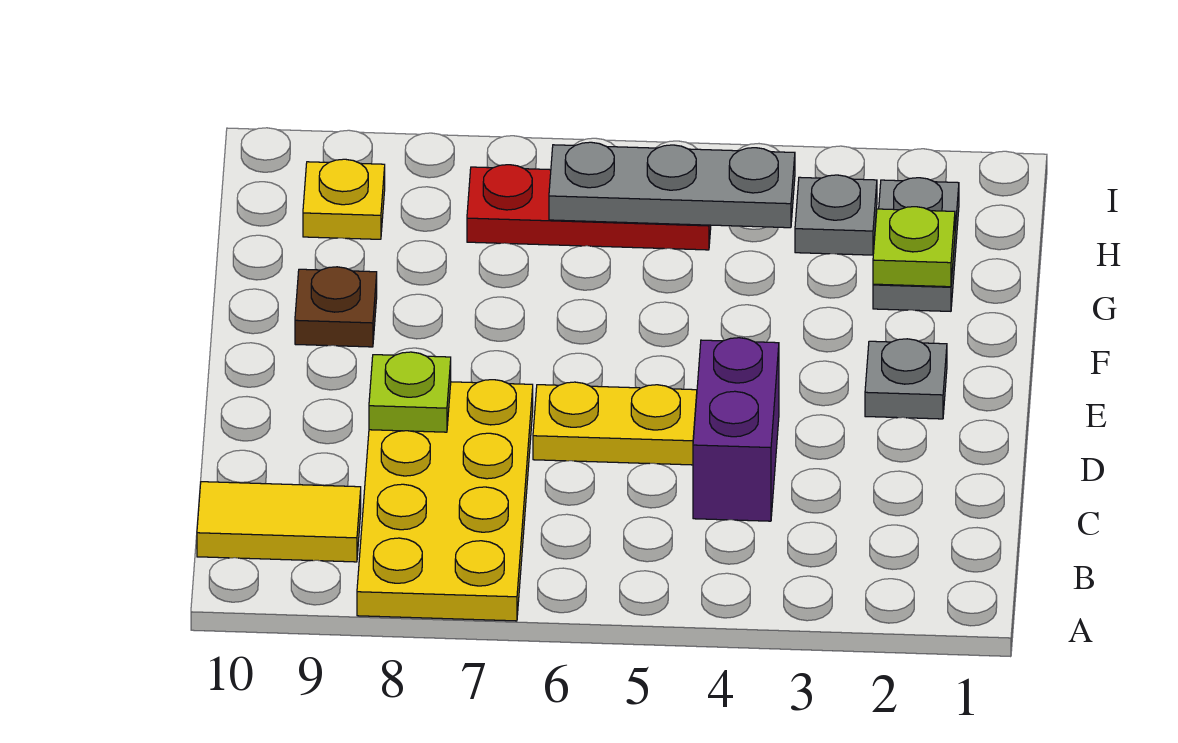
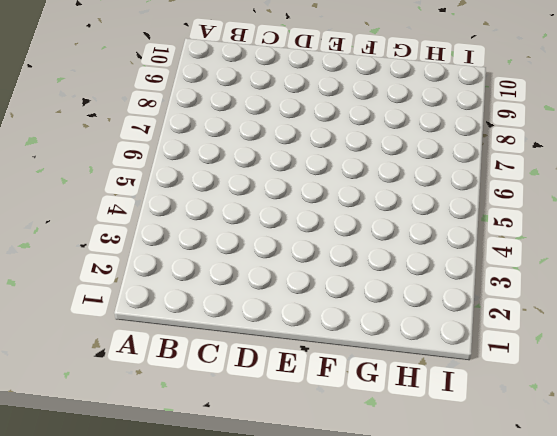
none -> yellow plate A7:D8 level 1
none -> yellow tile B9:B10 level 1
none -> purple brick C4:D4 level 1

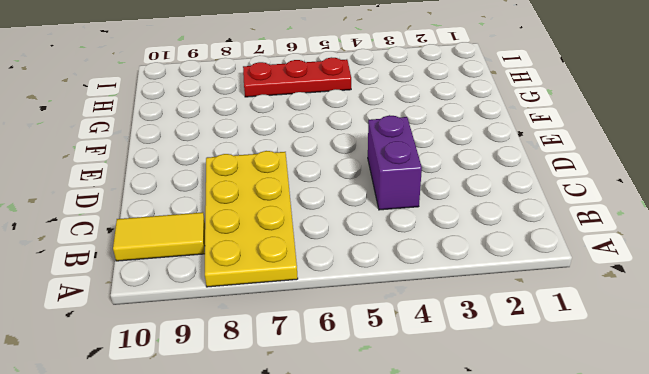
none -> yellow plate D5:D6 level 1
none -> grey plate E2 level 1
none -> brown plate F9 level 1

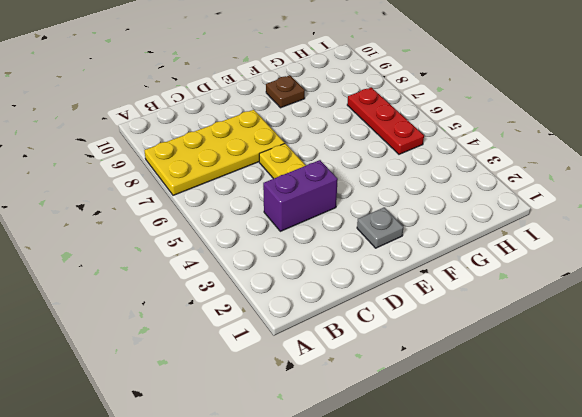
none -> yellow tile B9:B10 level 1
none -> grey plate G2:H2 level 1
none -> grey plate H3 level 1

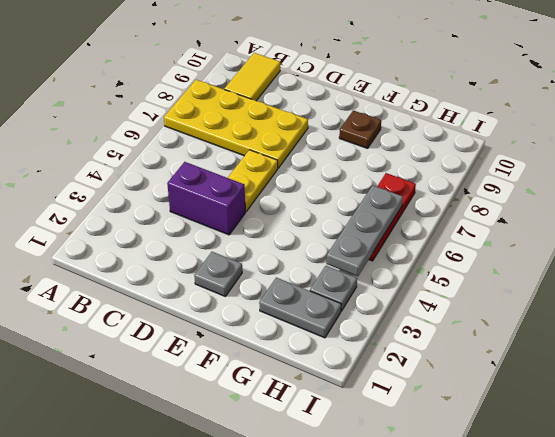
none -> yellow plate H9 level 1
none -> lime plate D8 level 2
none -> lime plate G2 level 2

